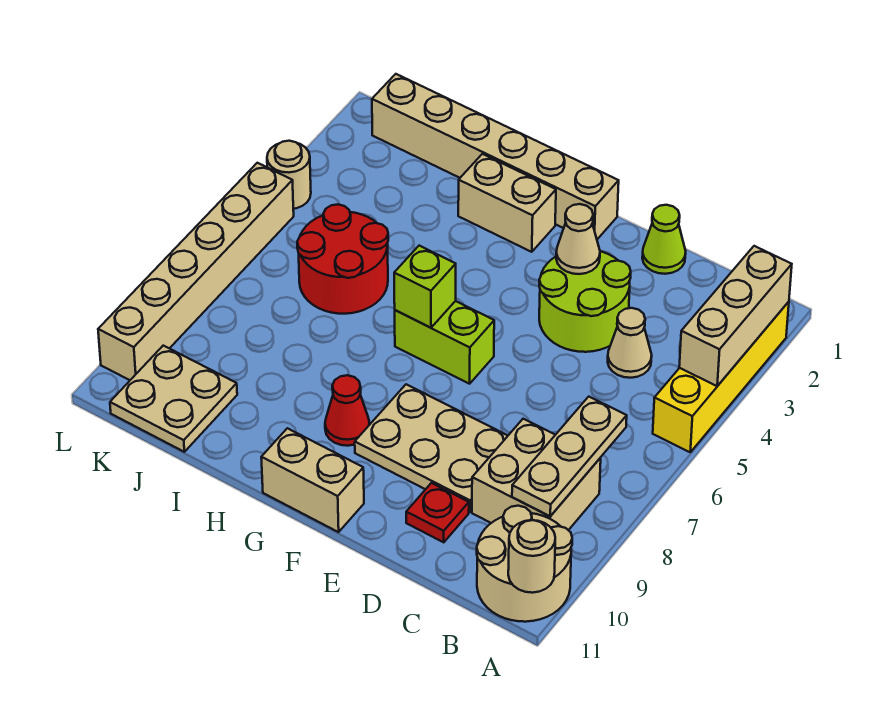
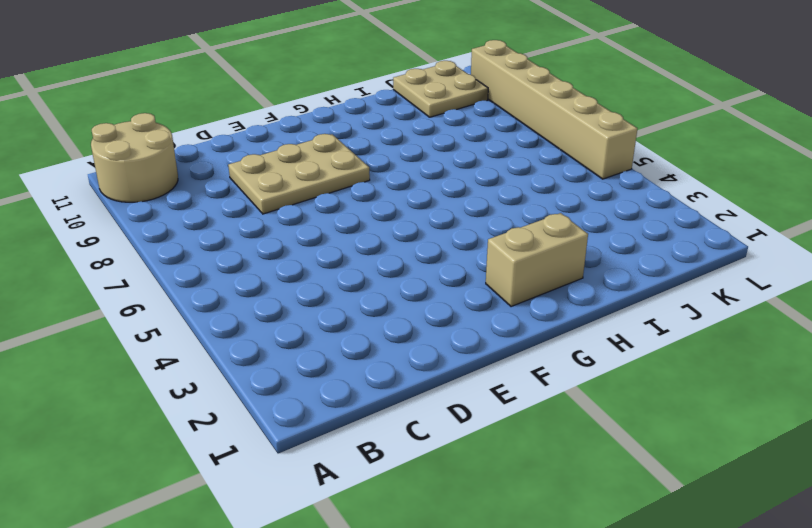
none -> yellow brick A2:A5 level 1
none -> tan brick B8:C9 level 1
none -> tan cone C4 level 1

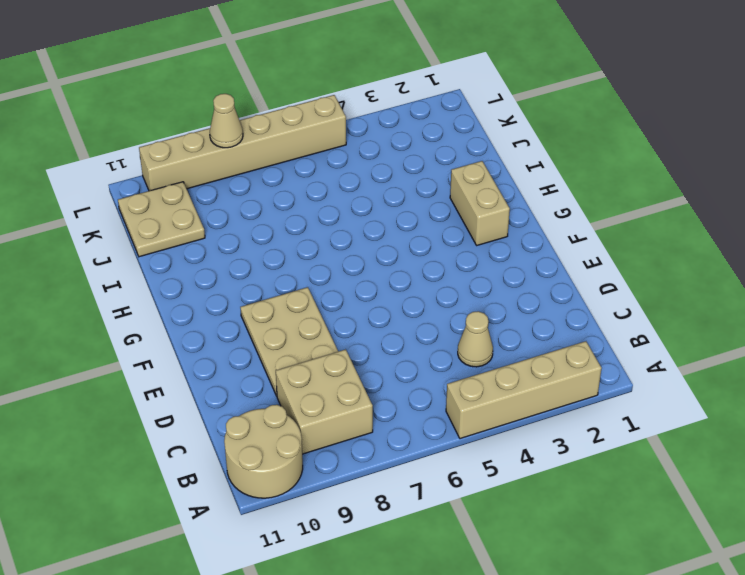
tan brick A2:A5 level 1 -> yellow brick A2:A5 level 1
tan cone L8 level 2 -> tan cone E3 level 2
none -> lime cone D1 level 1
none -> lime round brick D3:E4 level 1
none -> red plate D10 level 1

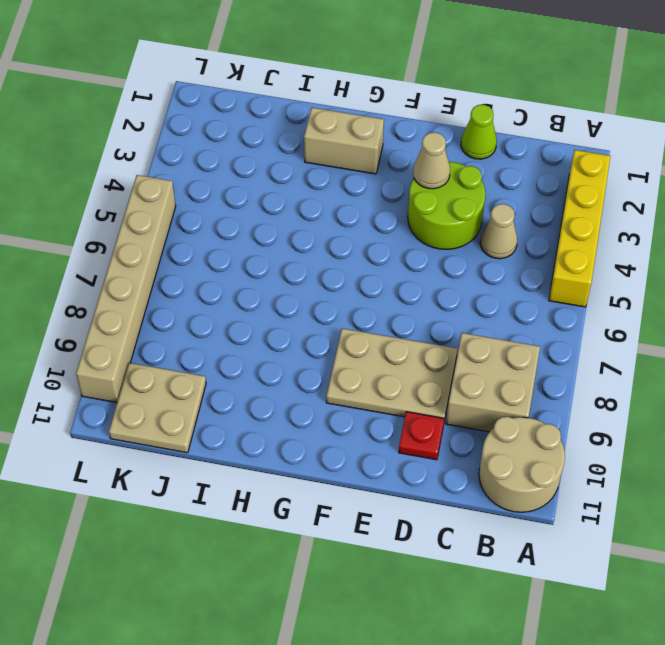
none -> tan brick F1:K1 level 1
none -> lime brick F6:G6 level 1
none -> tan brick F11:G11 level 1

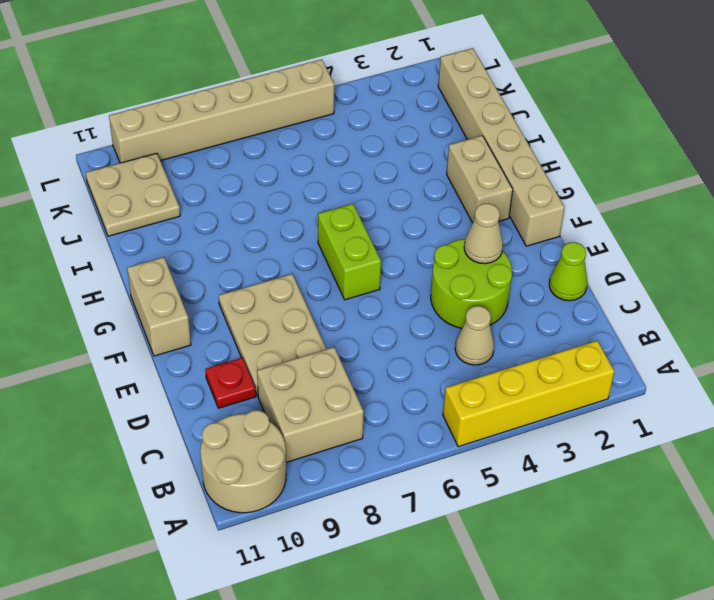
none -> red cone G9 level 1
none -> red round brick I5:J6 level 1
none -> tan round brick L4 level 1

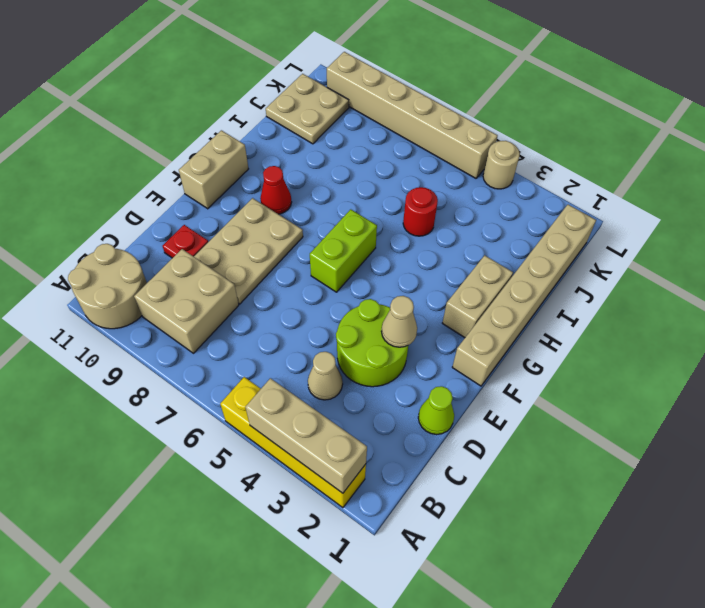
red round brick I5 level 1 -> red round brick I5:J6 level 1
none -> tan round brick A11 level 2
none -> tan plate B7:B9 level 2
none -> lime brick G6 level 2

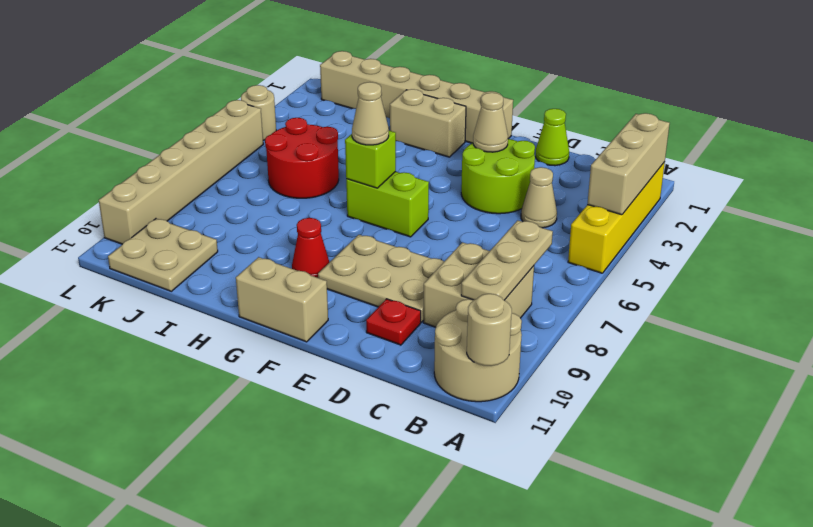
tan cone G6 level 3 -> none

